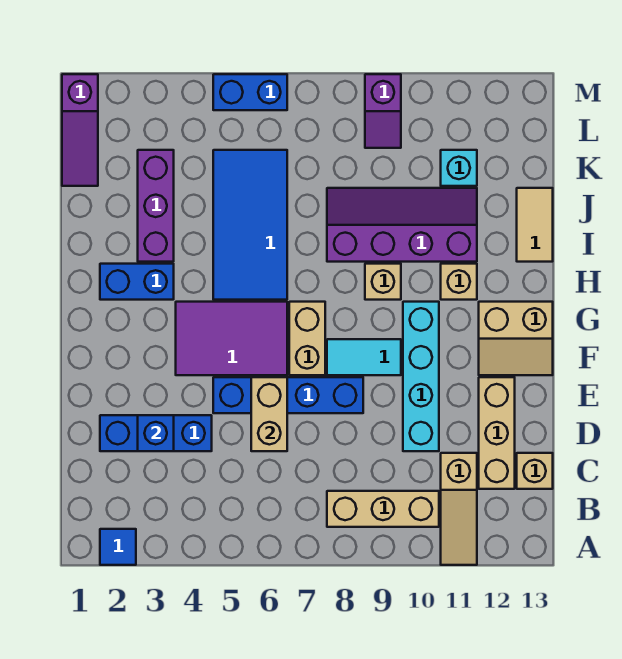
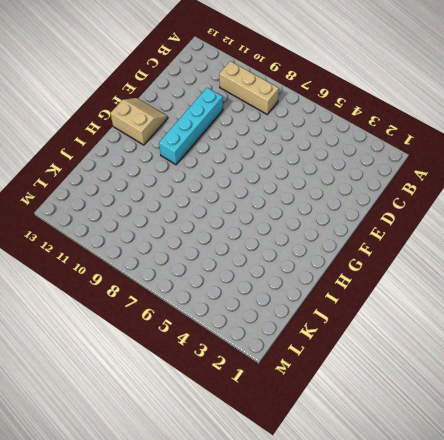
none -> blue tile A2 level 1
none -> tan slope A11:C11 level 1 top C
none -> tan brick C12:E12 level 1

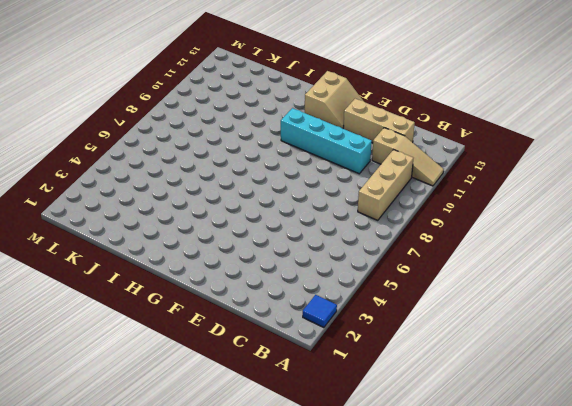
none -> tan brick C13 level 1
none -> blue brick D2:D4 level 1
none -> blue brick E5:E8 level 1

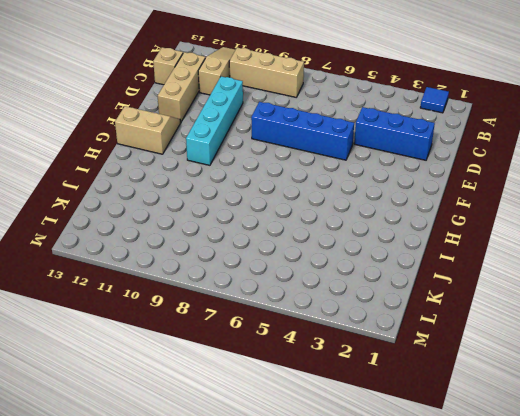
none -> purple tile F4:G6 level 1
none -> tan brick F7:G7 level 1
none -> cyan tile F8:F9 level 1

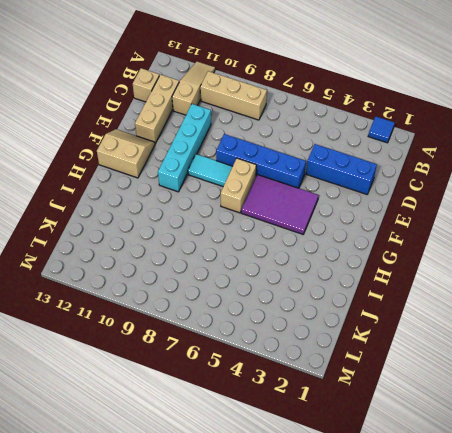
none -> blue brick H2:H3 level 1
none -> blue tile H5:K6 level 1
none -> tan brick H9 level 1

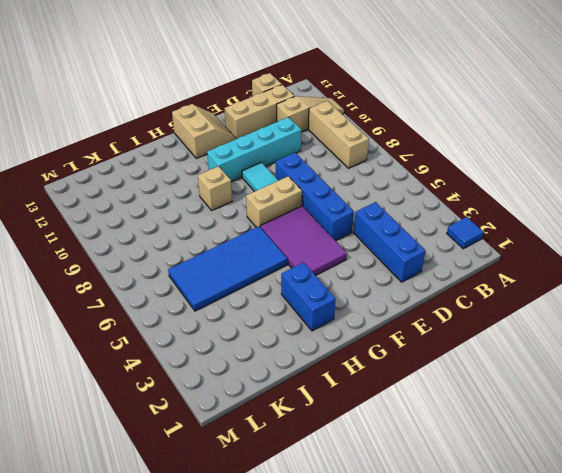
none -> tan brick H11 level 1
none -> purple brick I3:K3 level 1
none -> purple slope I8:J11 level 1 top I

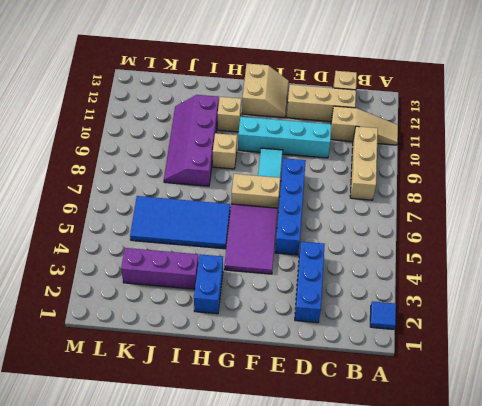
none -> tan tile I13:J13 level 1
none -> purple slope K1:M1 level 1 top M
none -> cyan brick K11 level 1

